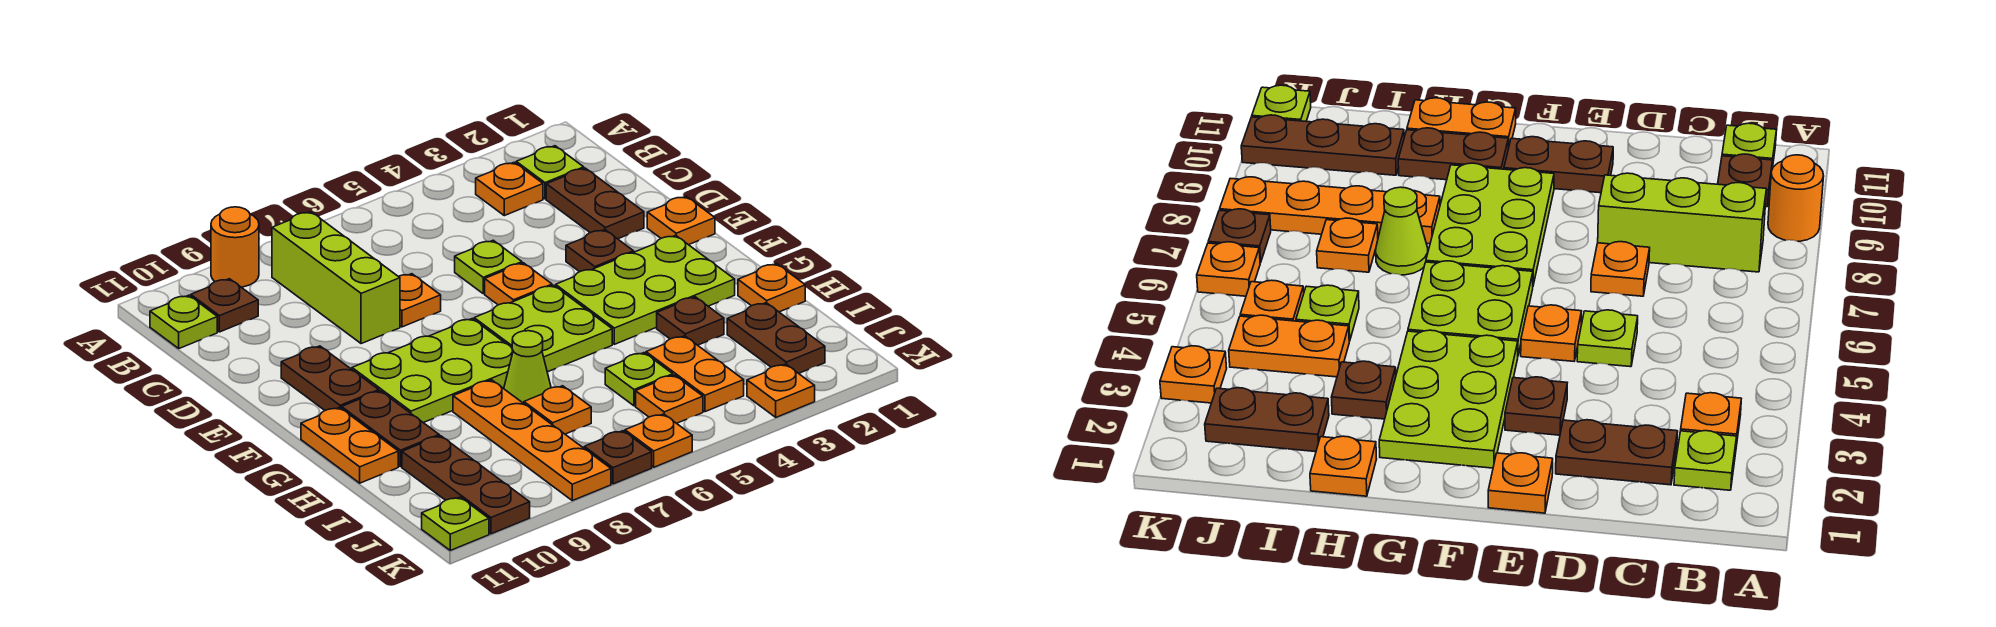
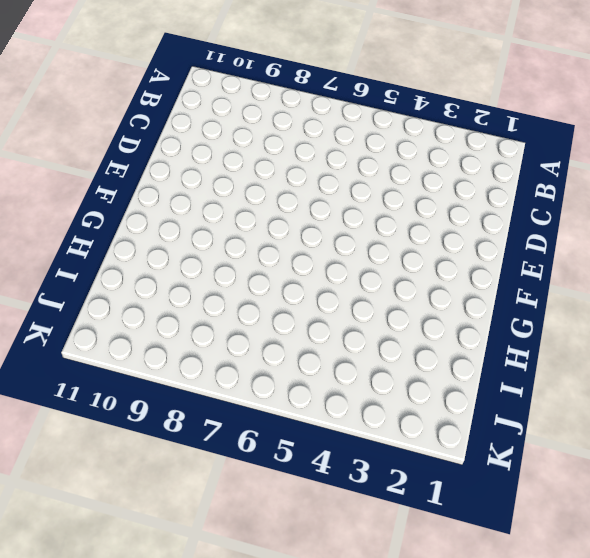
none -> orange round brick A9 level 1
none -> lime plate B2 level 1
none -> orange plate B3 level 1
none -> lime brick B8:D8 level 1

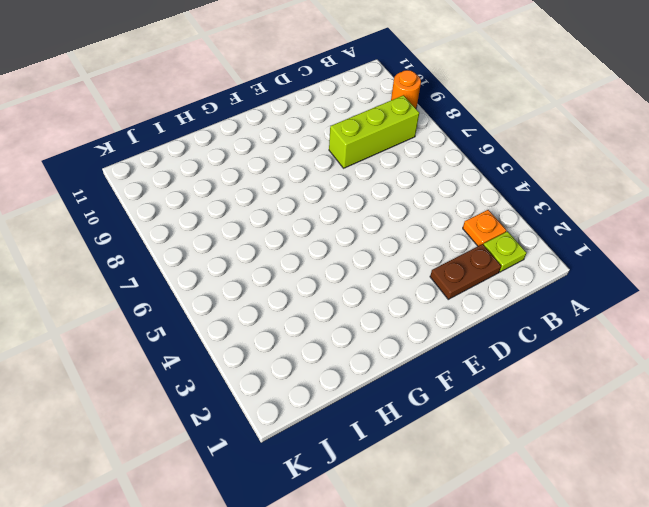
none -> brown plate B10 level 1
none -> lime plate B11 level 1
none -> lime plate D5 level 1
none -> orange plate D7 level 1

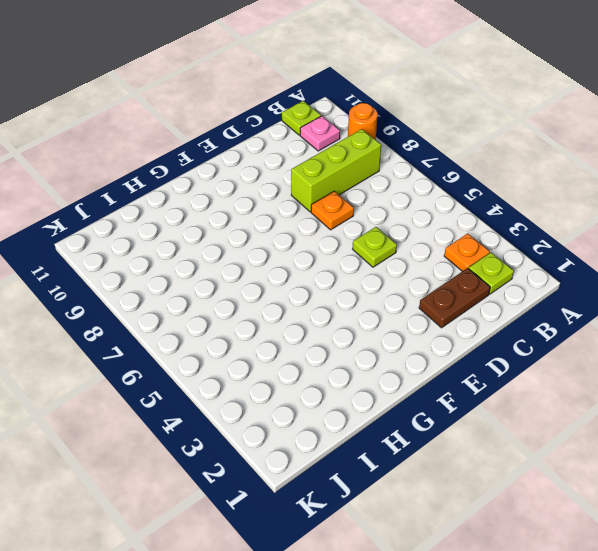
pink plate B10 level 1 -> brown plate B10 level 1
none -> orange plate E1 level 1
none -> brown plate E3 level 1
none -> orange plate E5 level 1
none -> brown plate E10:F10 level 1

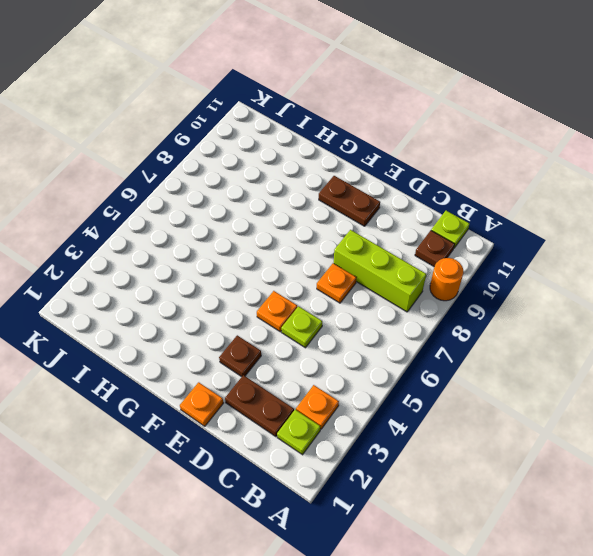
none -> lime plate F2:G4 level 1
none -> lime plate F5:G6 level 1
none -> lime plate F7:G9 level 1
none -> brown plate G10:H10 level 1

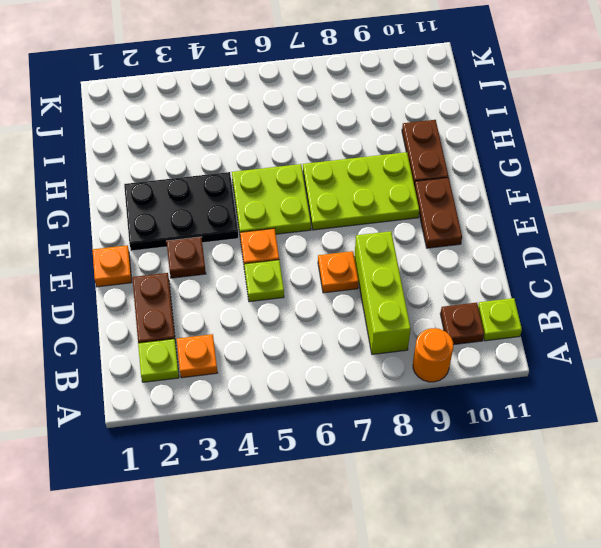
black plate F2:G4 level 1 -> lime plate F2:G4 level 1
none -> orange plate G11:H11 level 1
none -> orange plate H1 level 1
none -> brown plate H3 level 1
none -> lime cone H7 level 1

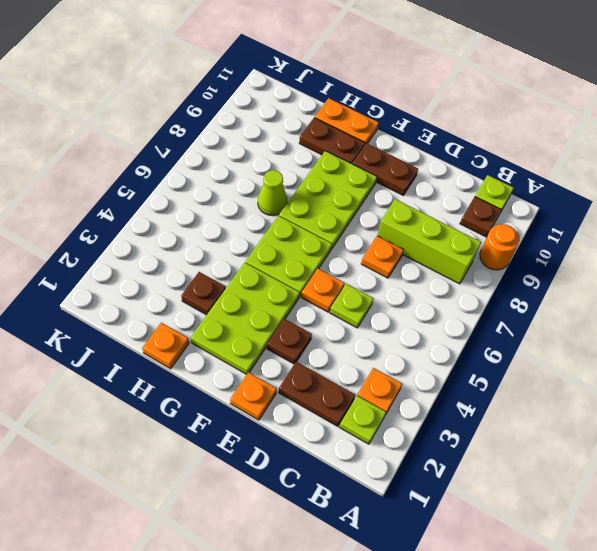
none -> orange plate H8:K8 level 1
none -> brown plate I2:J2 level 1
none -> orange plate I4:J4 level 1
none -> lime plate I5 level 1

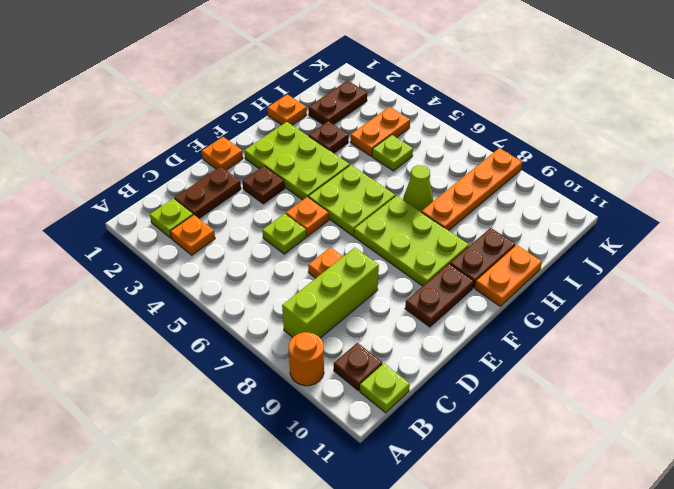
none -> orange plate I7 level 1
none -> brown plate I10:K10 level 1
none -> orange plate J5 level 1
none -> orange plate K3 level 1

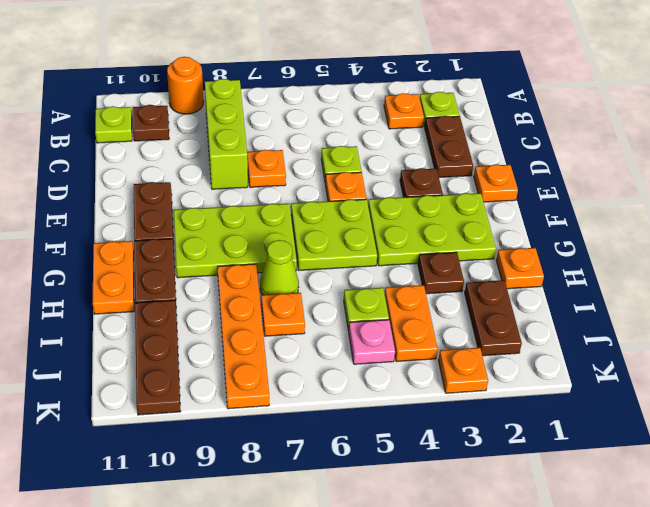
pink plate J5 level 1 -> orange plate J5 level 1
none -> orange plate K6 level 1
none -> brown plate K7 level 1
none -> lime plate K11 level 1

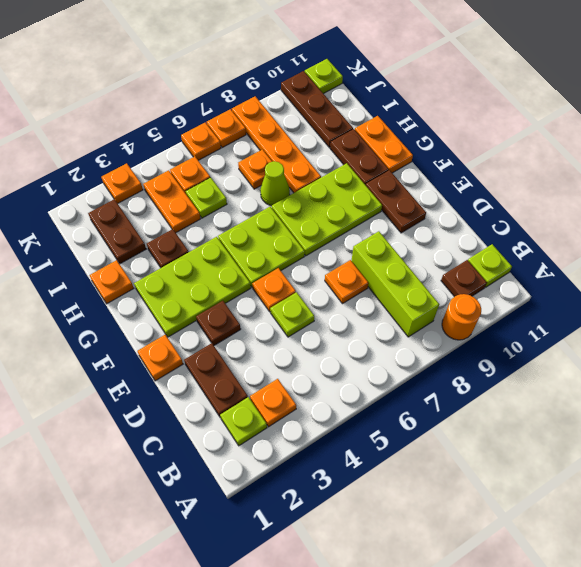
orange plate K7 level 1 -> brown plate K7 level 1

